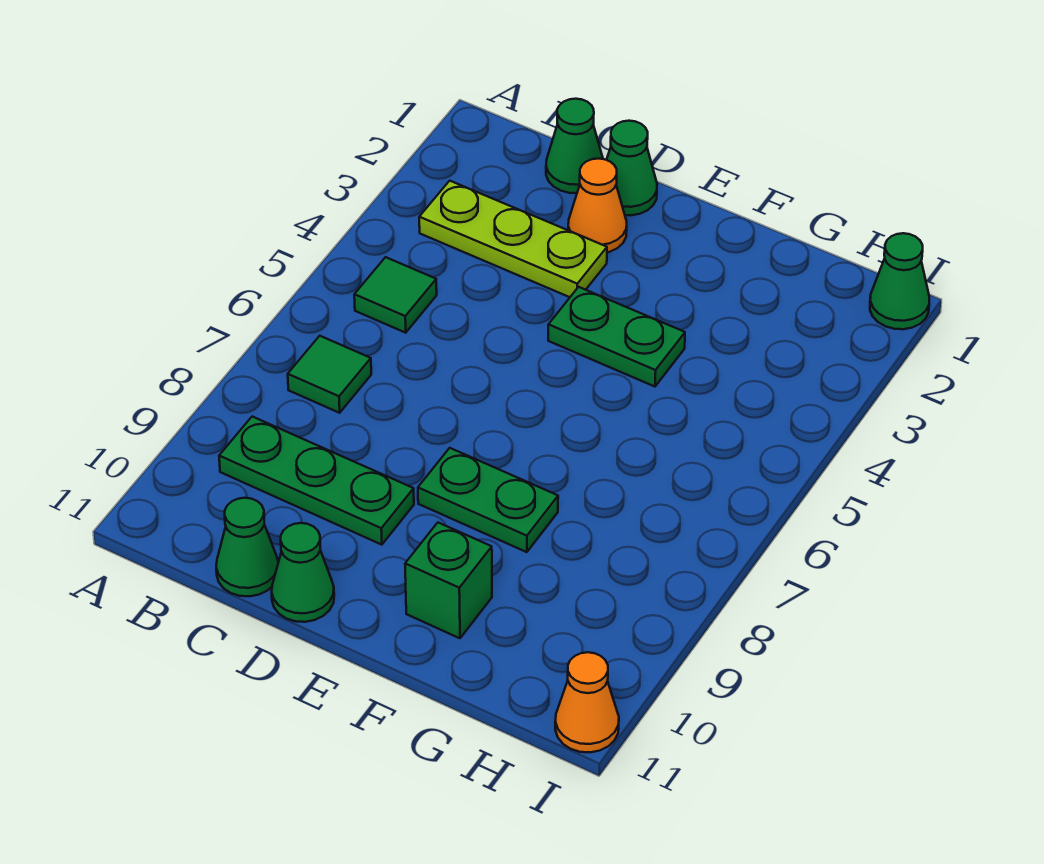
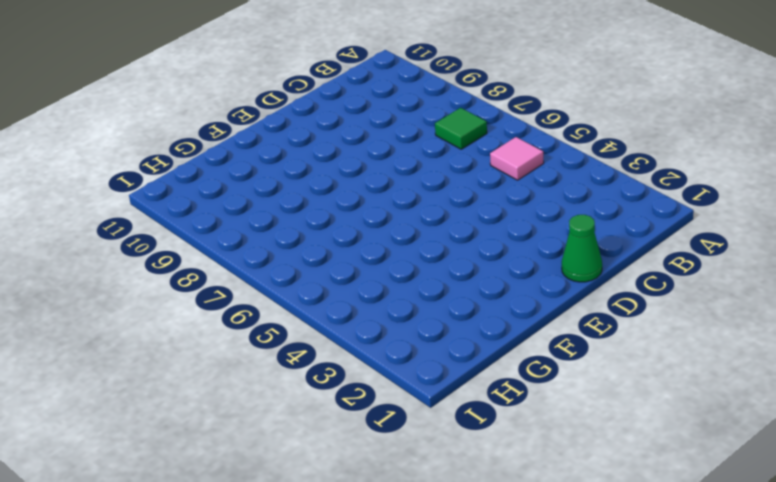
pink tile B5 level 1 -> green tile B5 level 1
none -> lime plate B3:D3 level 1
none -> green plate B9:D9 level 1
none -> green cone C1 level 1

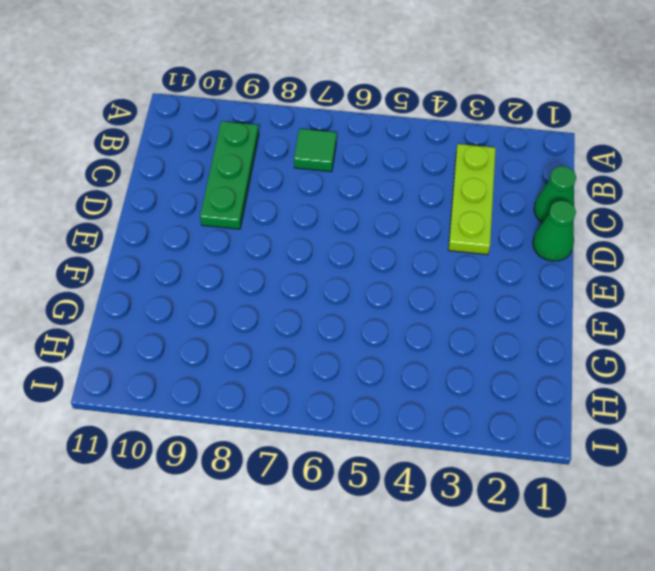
none -> green tile B5 level 1
none -> green cone C11 level 1
none -> orange cone D2 level 1

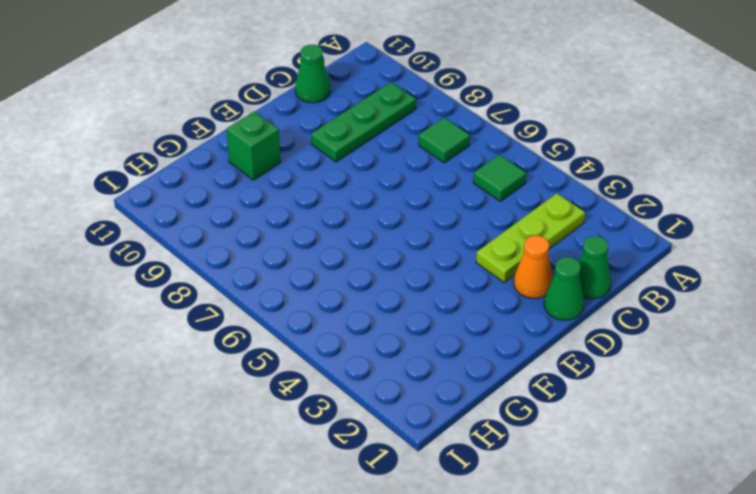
none -> green cone D11 level 1
none -> green plate E4:F4 level 1
none -> green plate E8:F8 level 1

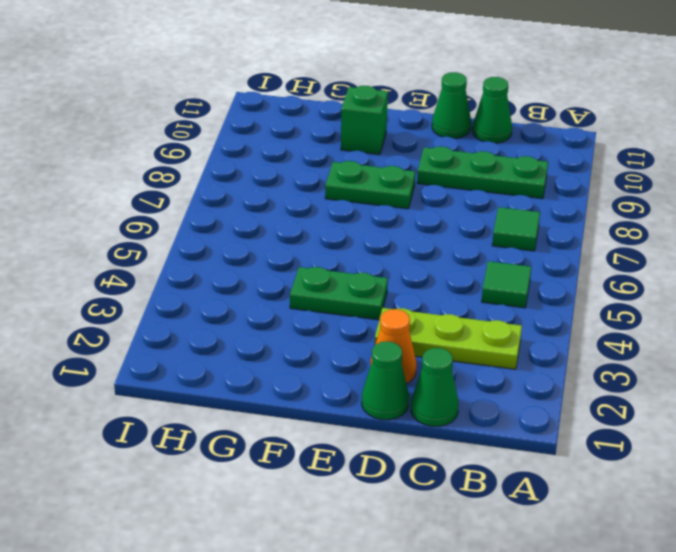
none -> green cone I1 level 1
none -> orange cone I11 level 1

